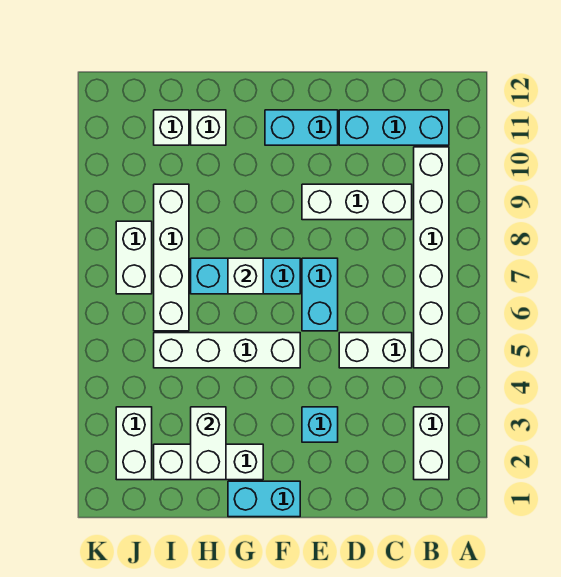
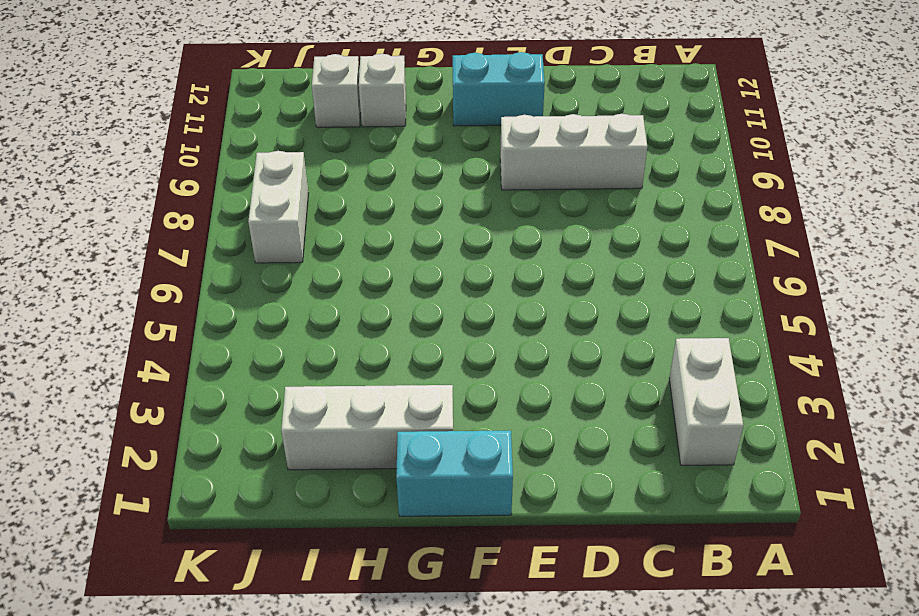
none -> white brick B5:B10 level 1
none -> cyan brick B11:D11 level 1
none -> white brick C5:D5 level 1

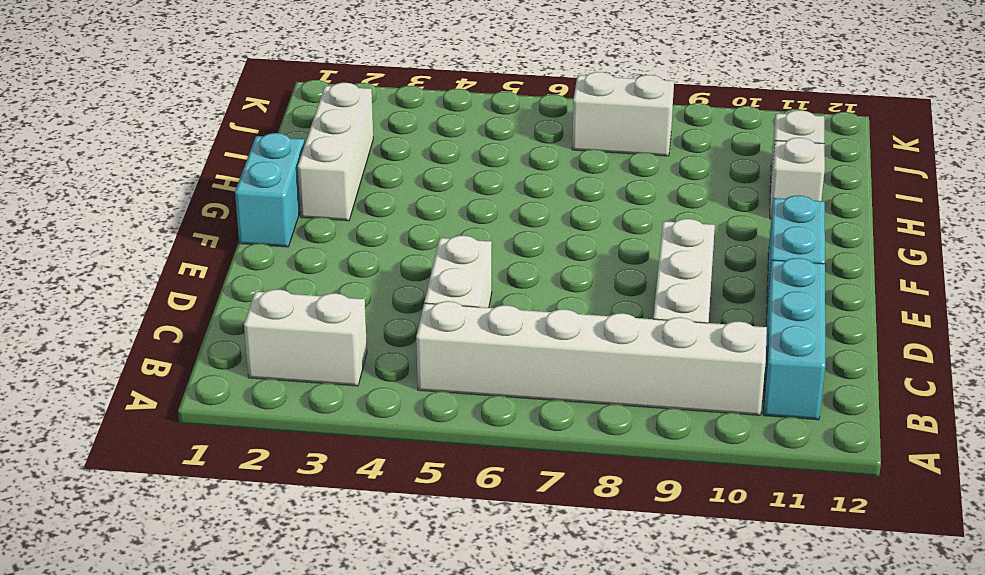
none -> cyan brick E3 level 1
none -> cyan brick E6:E7 level 1
none -> white brick F5:I5 level 1

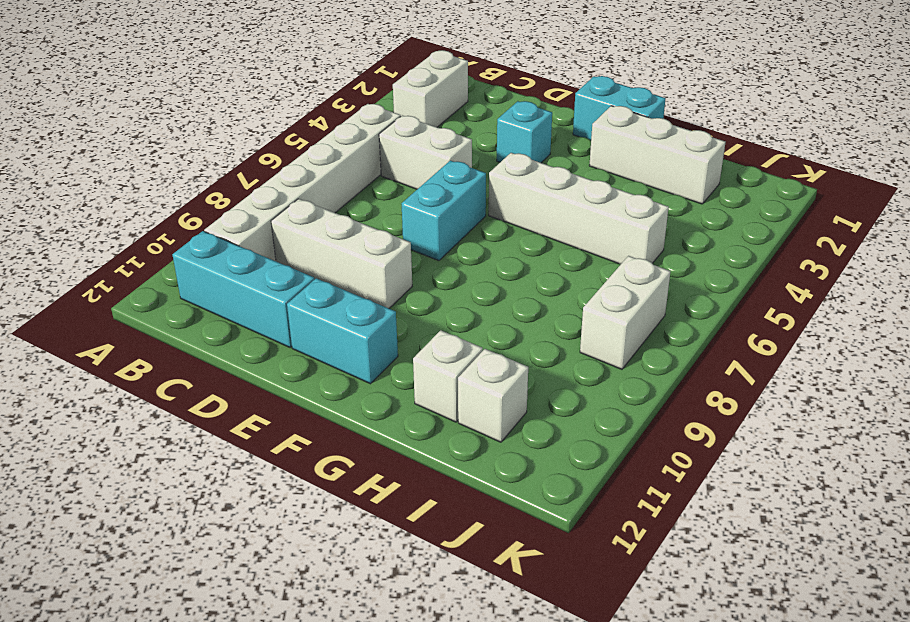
none -> cyan brick F7:H7 level 1
none -> white brick I6:I9 level 1
none -> white brick J2:J3 level 1

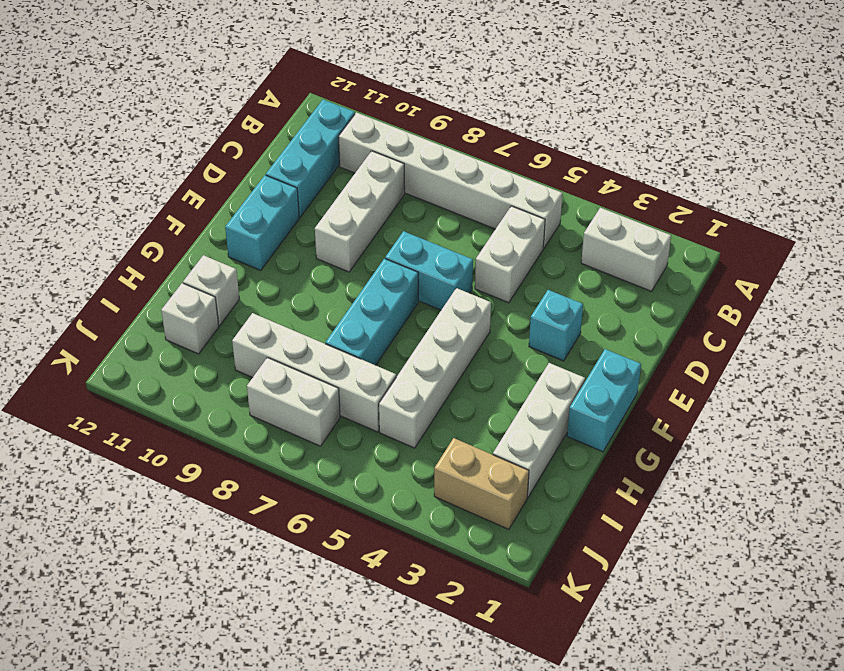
tan brick J2:J3 level 1 -> white brick J2:J3 level 1
none -> white brick G7 level 2
none -> white brick H2:H3 level 2

